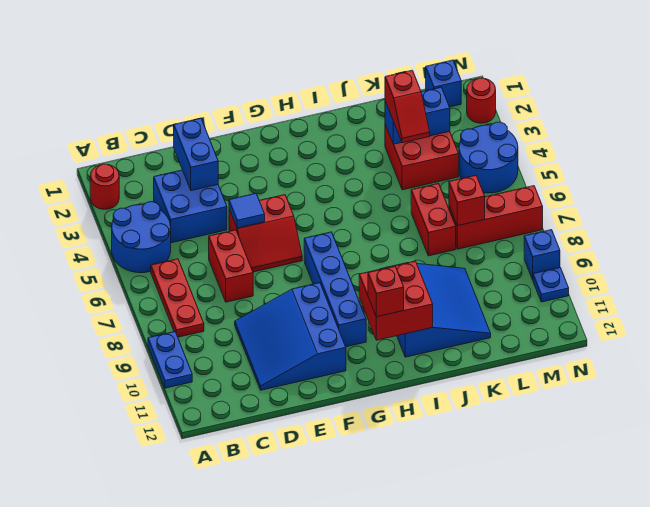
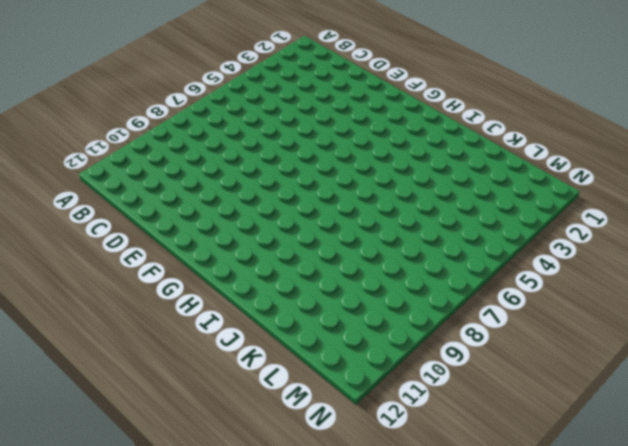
none -> red round brick A2 level 1
none -> blue round brick A4:B5 level 1
none -> blue plate A9:A10 level 1

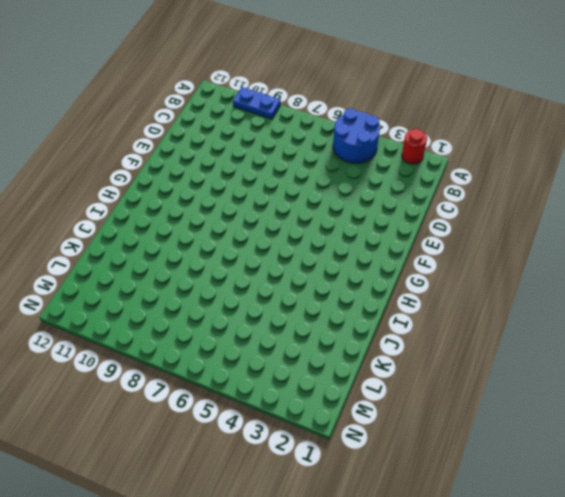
none -> red plate B6:B8 level 1
none -> blue brick C3:D4 level 1
none -> red brick D6:D7 level 1

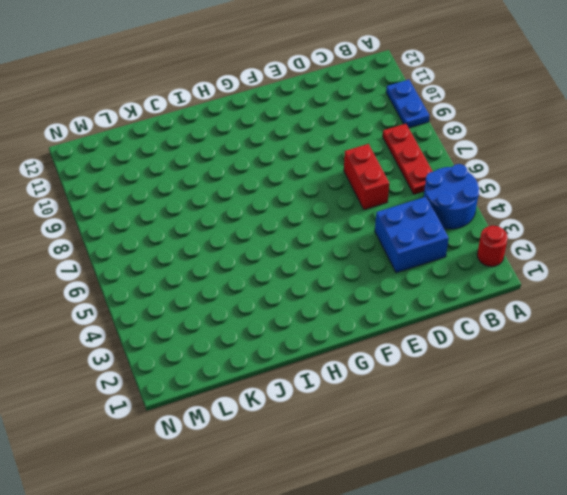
none -> blue slope D9:F11 level 1 top F
none -> red slope E5:F6 level 1 top 5
none -> blue brick G7:G10 level 1

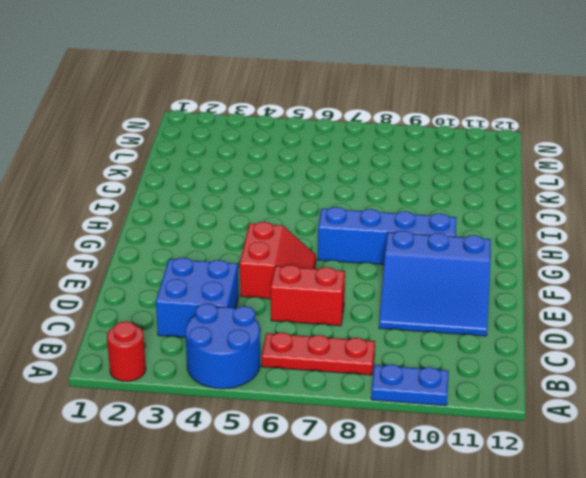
none -> blue slope I9:K11 level 1 top I
none -> red brick K3:L4 level 1
none -> red brick K6:K7 level 1

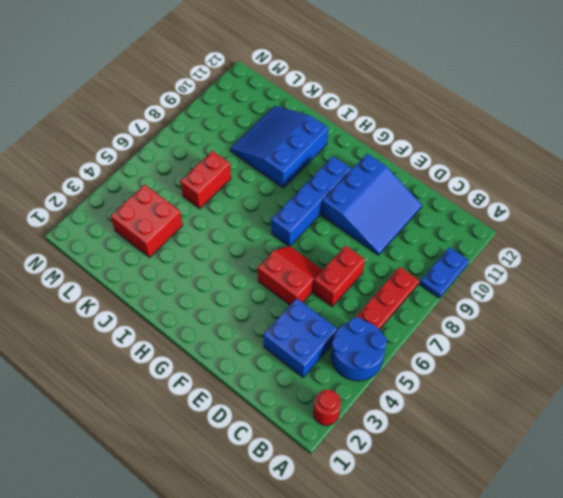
none -> red brick L7:N7 level 1
none -> blue brick M1 level 1
none -> blue round brick M4:N5 level 1

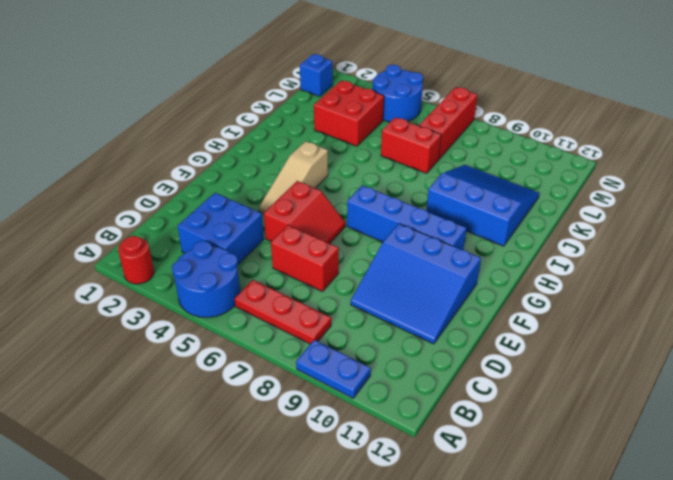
tan slope F4:H4 level 1 top H -> none
none -> red round brick N2 level 1
none -> blue brick N9 level 1
none -> blue plate N10 level 1

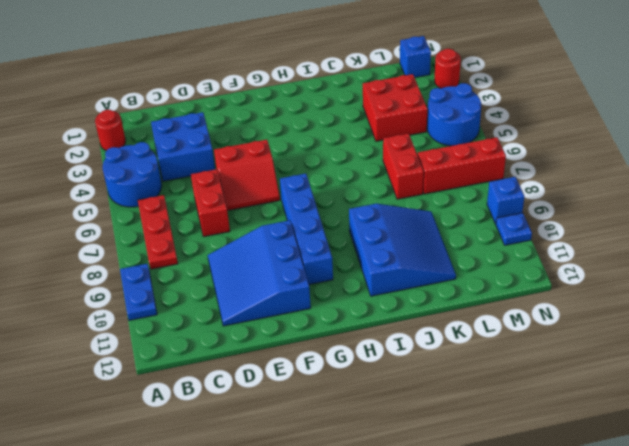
none -> blue brick D2:D3 level 2
none -> blue tile E5 level 2
none -> red brick H10:I11 level 2

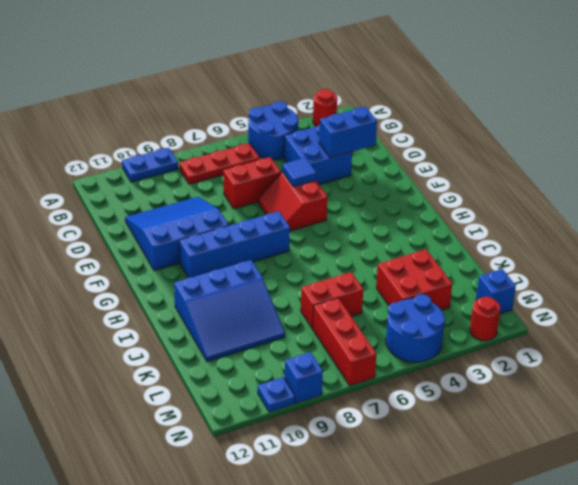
none -> red brick H10:I11 level 2
none -> blue brick K3:L3 level 2
none -> red brick L7 level 2

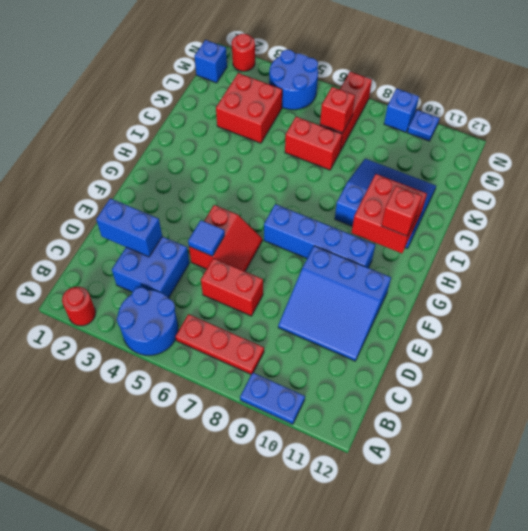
none -> blue brick K3:L3 level 2
none -> red slope K3:K4 level 3 top 3

